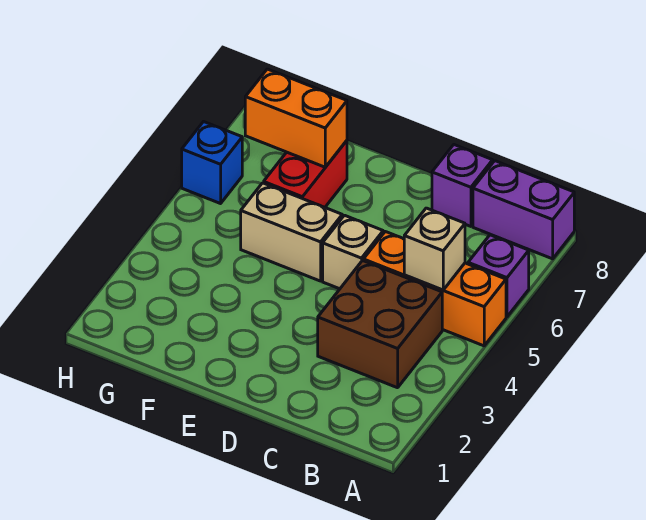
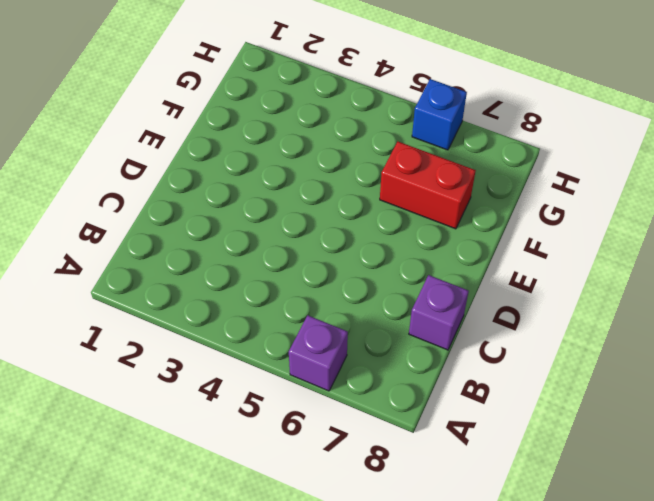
none -> orange brick A5:C5 level 1
none -> purple brick A8:B8 level 1

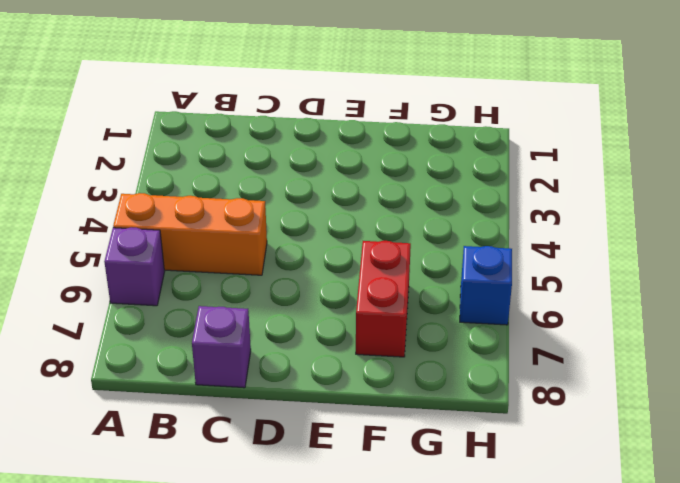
none -> purple brick A8:B8 level 1
none -> brown brick B3:C4 level 1

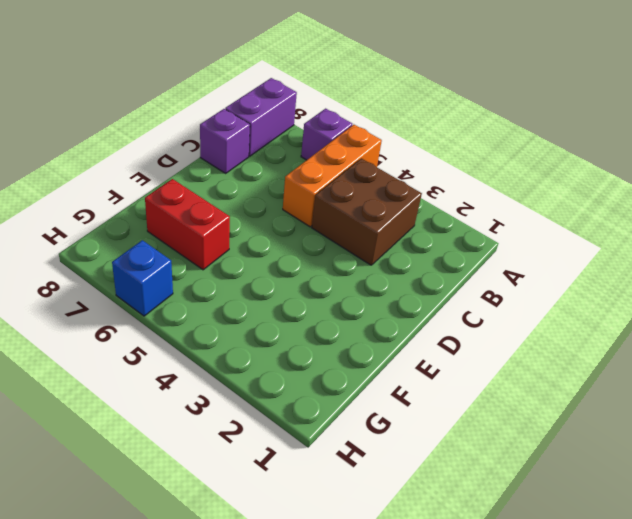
none -> tan brick D5 level 1
none -> tan brick E5:F5 level 1

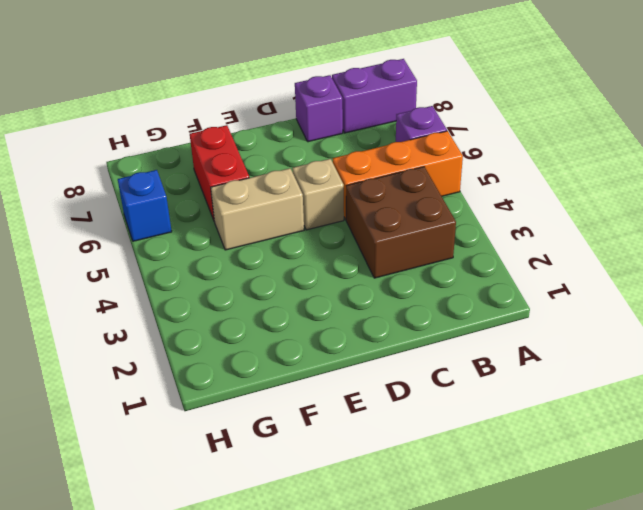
none -> tan brick B5 level 2
none -> orange brick F7:G7 level 2

